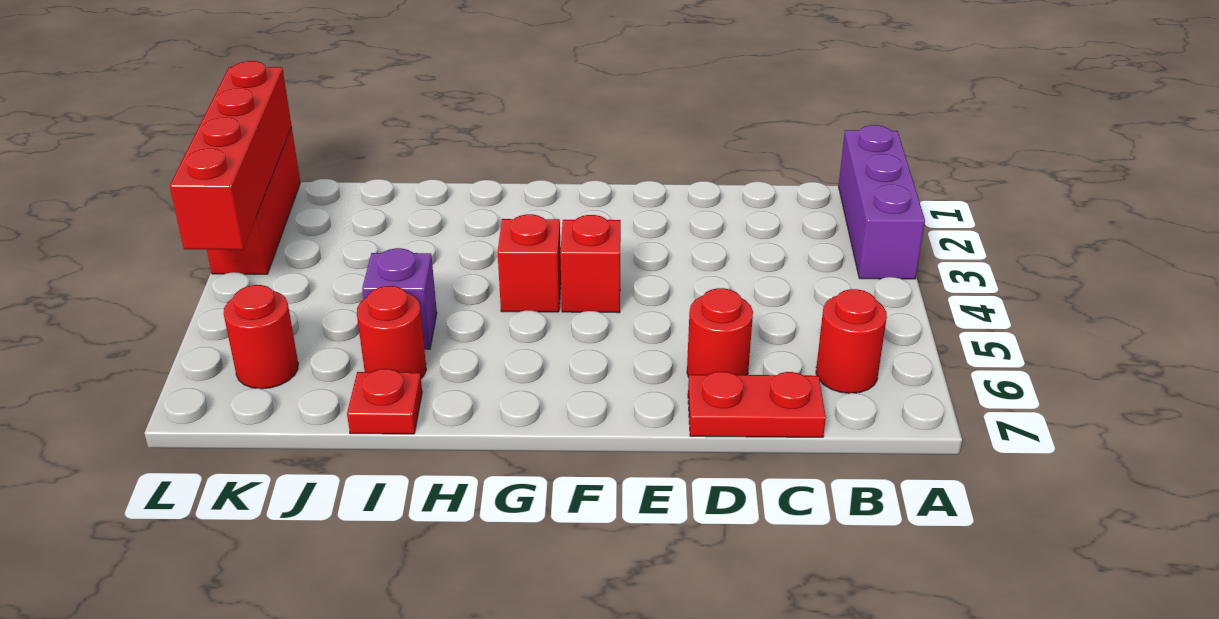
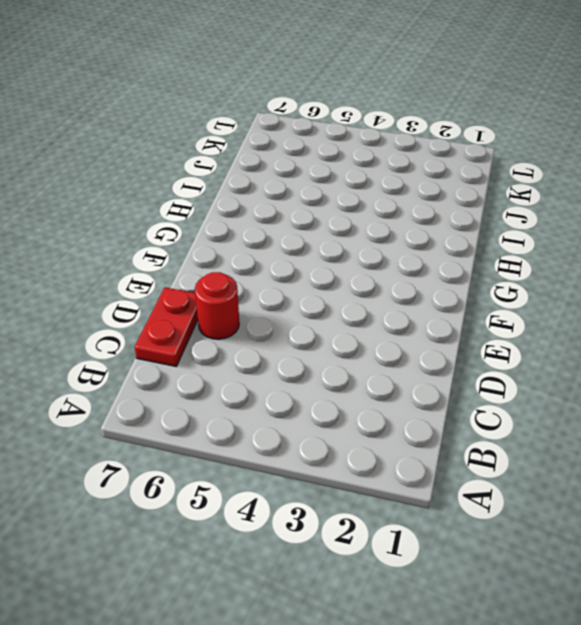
none -> purple brick A1:A3 level 1
none -> red round brick B6 level 1
none -> red brick F4 level 1

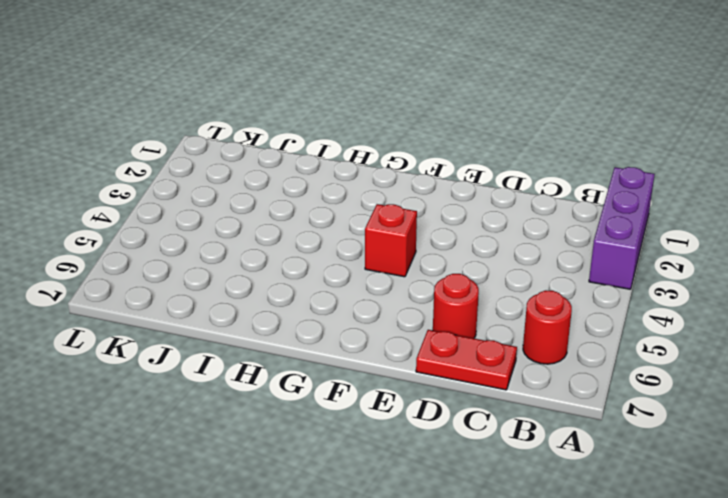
none -> red brick G4 level 1
none -> purple brick I5 level 1
none -> red round brick I6 level 1

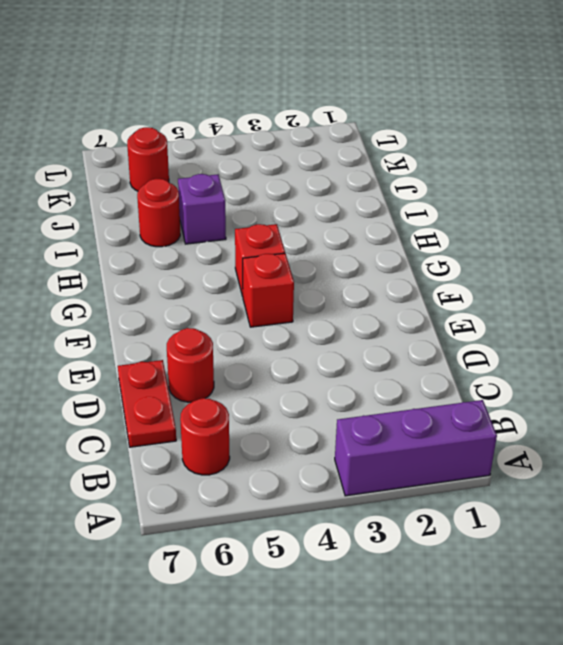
none -> red plate I7 level 1
none -> red brick L1:L3 level 1
none -> red brick L1:L4 level 2

